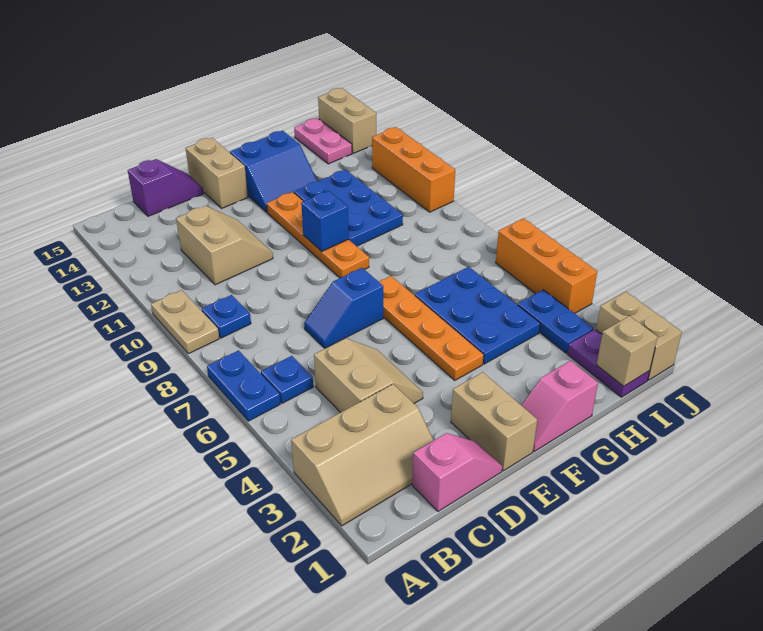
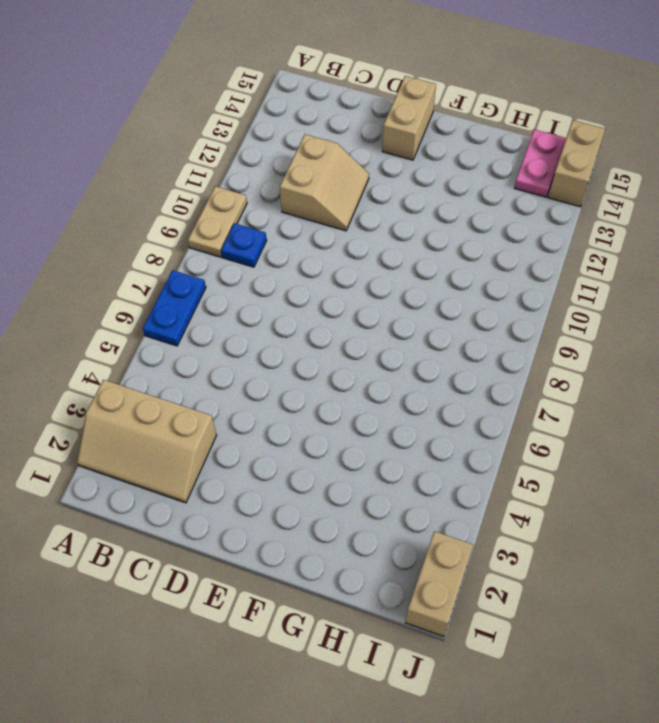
none -> blue plate B6 level 1
none -> pink slope C1:D1 level 1 top C
none -> tan slope C4:D5 level 1 top C

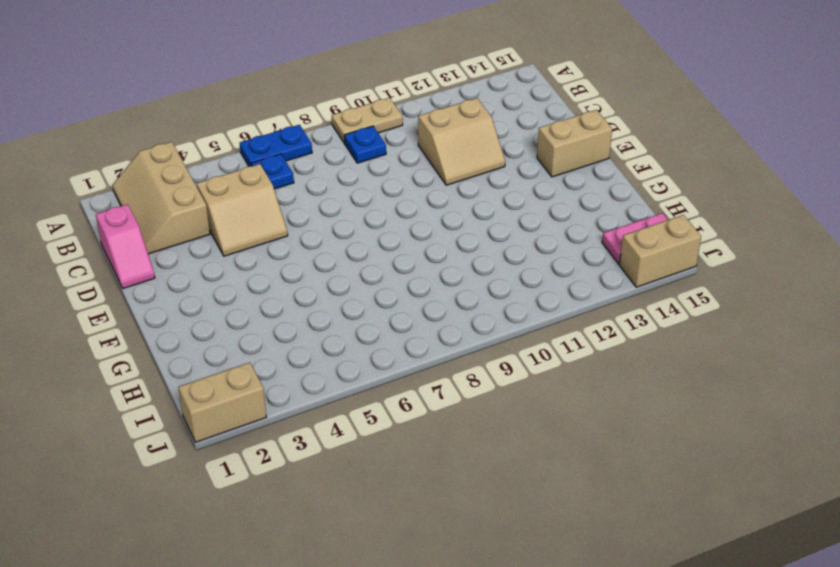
none -> purple slope C15:D15 level 1 top C
none -> blue slope D7:E7 level 1 top E
none -> tan brick E1:E2 level 1

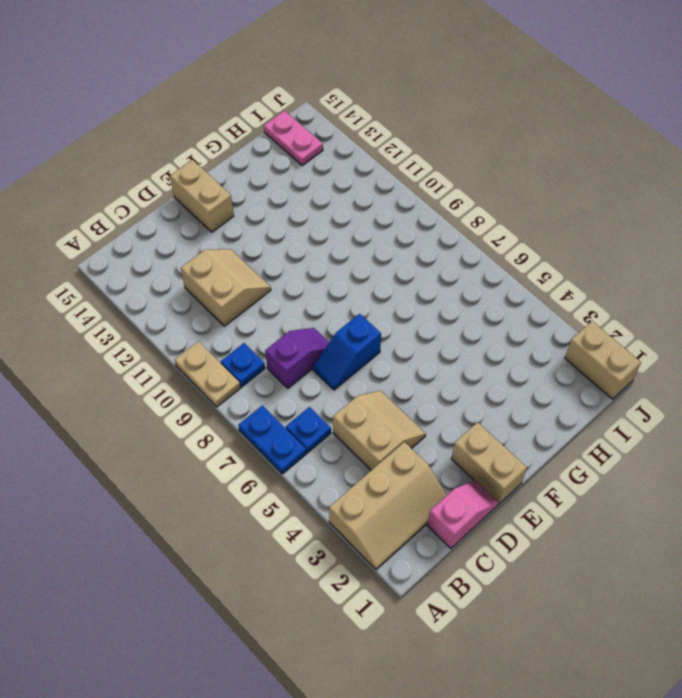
purple slope C8:D8 level 1 top C -> purple slope C15:D15 level 1 top C
none -> pink slope F1:G1 level 1 top G
none -> orange plate F4:F7 level 1
none -> orange plate F9:F12 level 1

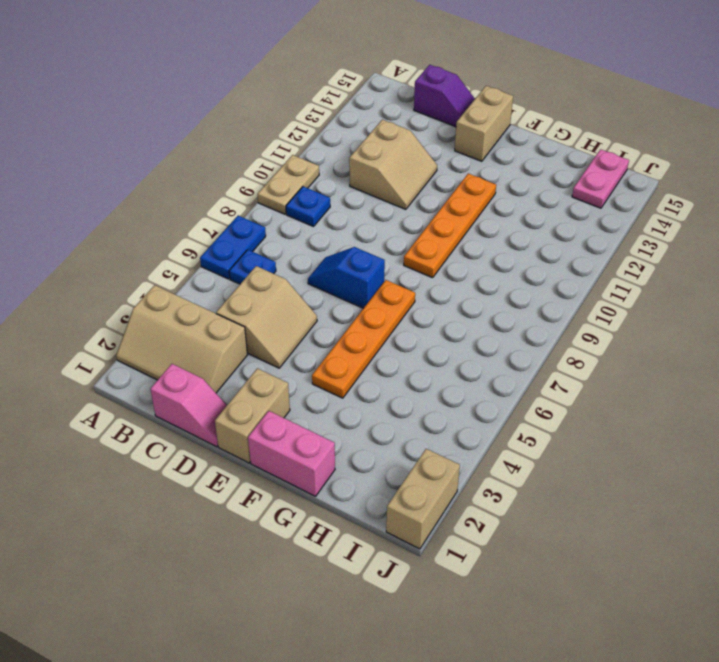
pink brick F1:G1 level 1 -> pink slope F1:G1 level 1 top G
none -> blue slope F13:G14 level 1 top 14
none -> blue plate G4:H6 level 1
none -> blue plate G10:H12 level 1

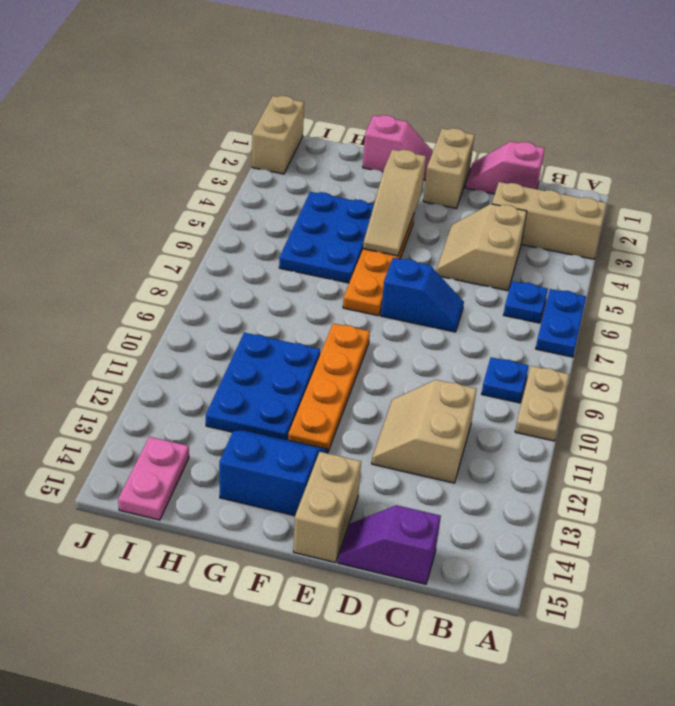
tan slope F3:F5 level 2 top 3 -> none
none -> purple plate I1:I2 level 1
none -> blue plate I3:I4 level 1
none -> orange brick J4:J6 level 1

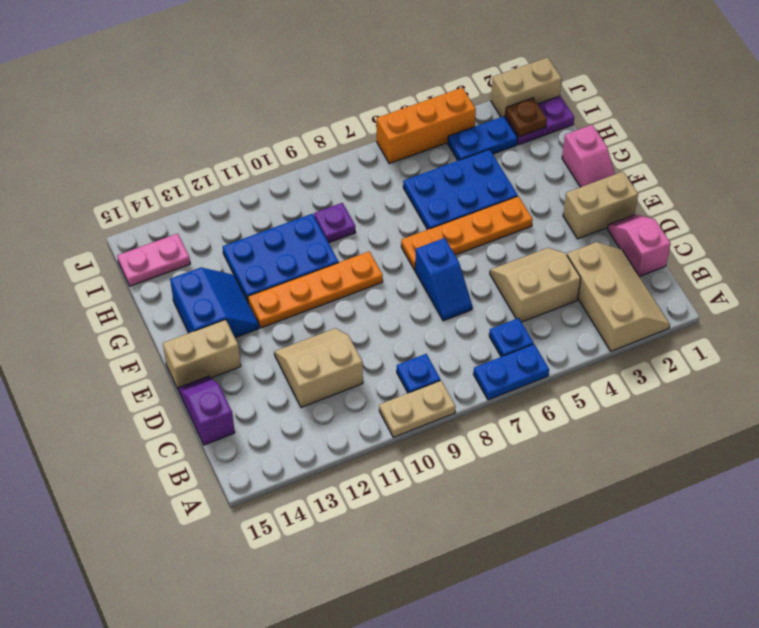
purple plate H9 level 1 -> none
brown plate I2 level 2 -> none
none -> orange brick J10:J12 level 1
none -> tan brick J14:J15 level 1
none -> blue brick F10 level 2

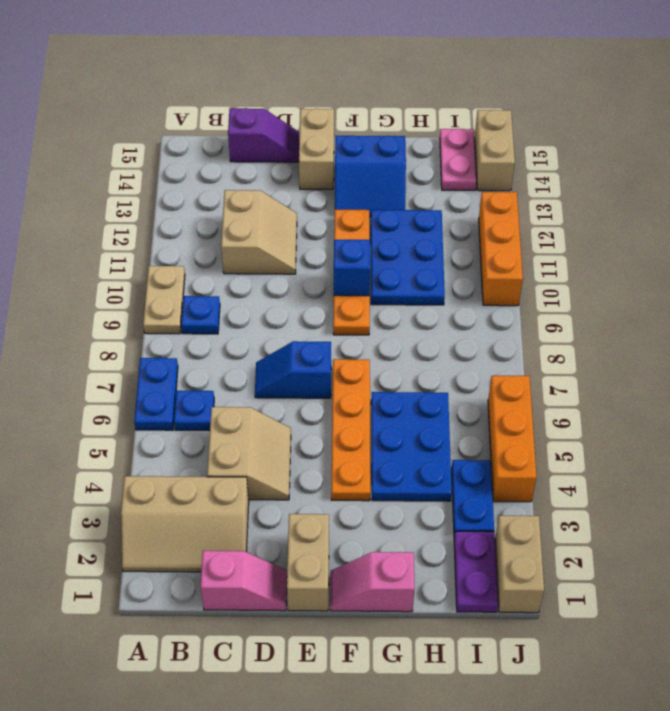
none -> tan brick I1 level 2

